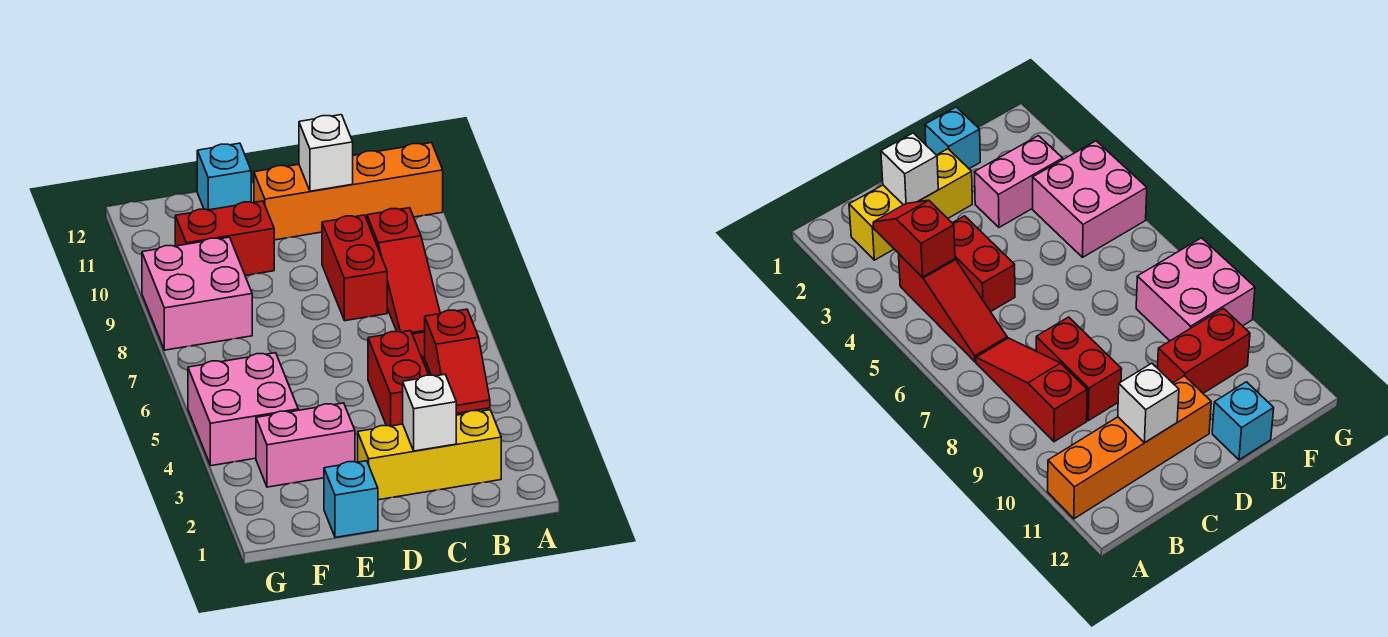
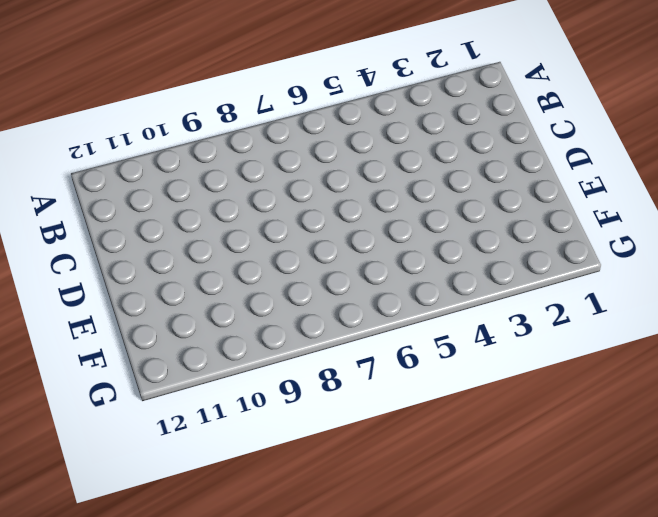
none -> orange brick A11:D11 level 1
none -> yellow brick B2:D2 level 1
none -> red slope B4:B6 level 1 top 4

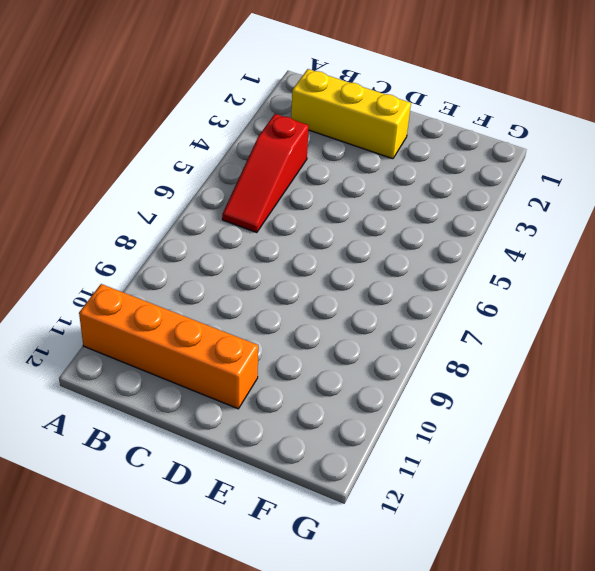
none -> red slope B7:B9 level 1 top 9
none -> red brick C4:C5 level 1
none -> red brick C8:C9 level 1

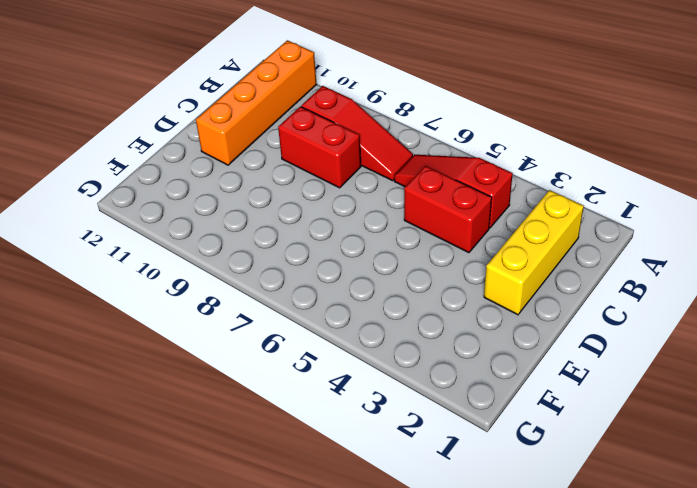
none -> cyan brick E1 level 1
none -> pink brick E3:F3 level 1
none -> red brick E10:F10 level 1

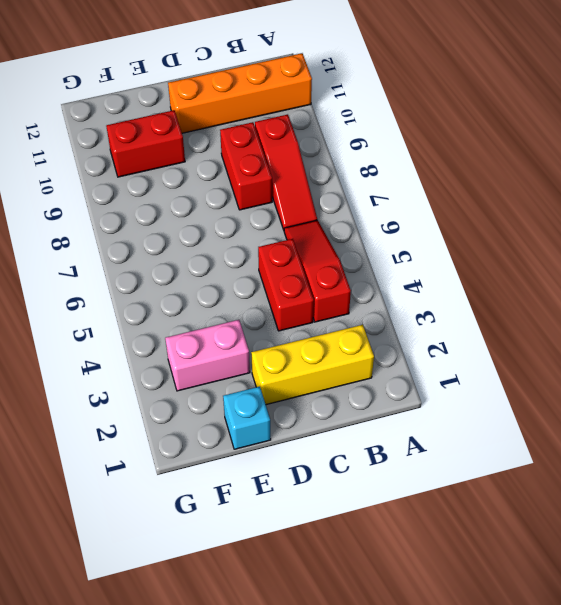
none -> cyan brick E12 level 1
none -> pink brick F4:G5 level 1
none -> pink brick F8:G9 level 1

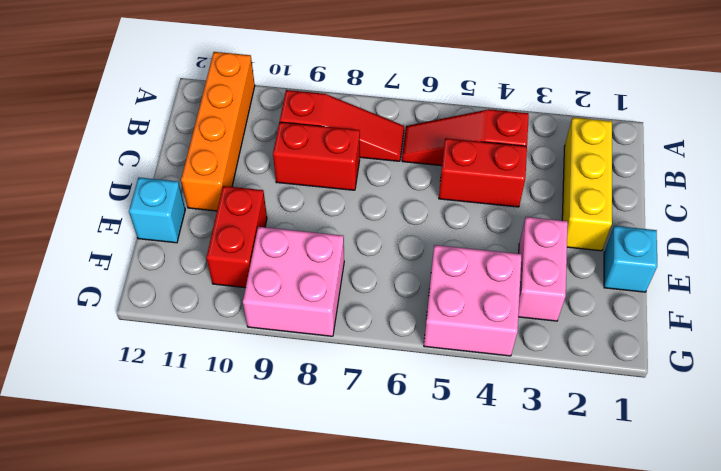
none -> red slope B3:B4 level 2 top 4
none -> white brick C2 level 2
none -> white brick C11 level 2

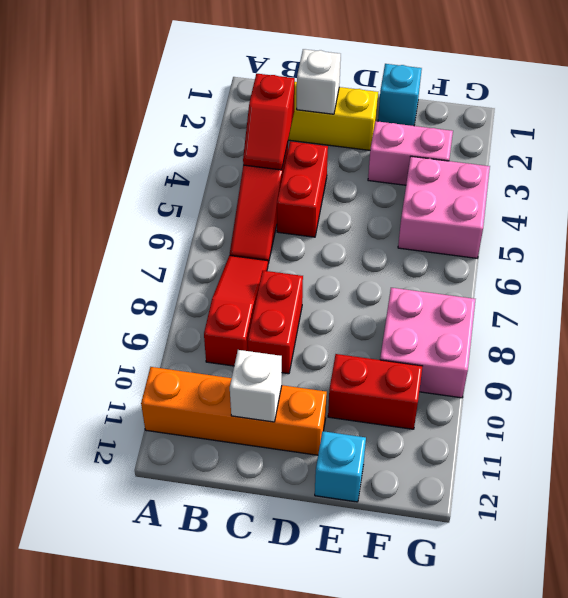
red slope B3:B4 level 2 top 3 -> red slope B3:B4 level 2 top 4

